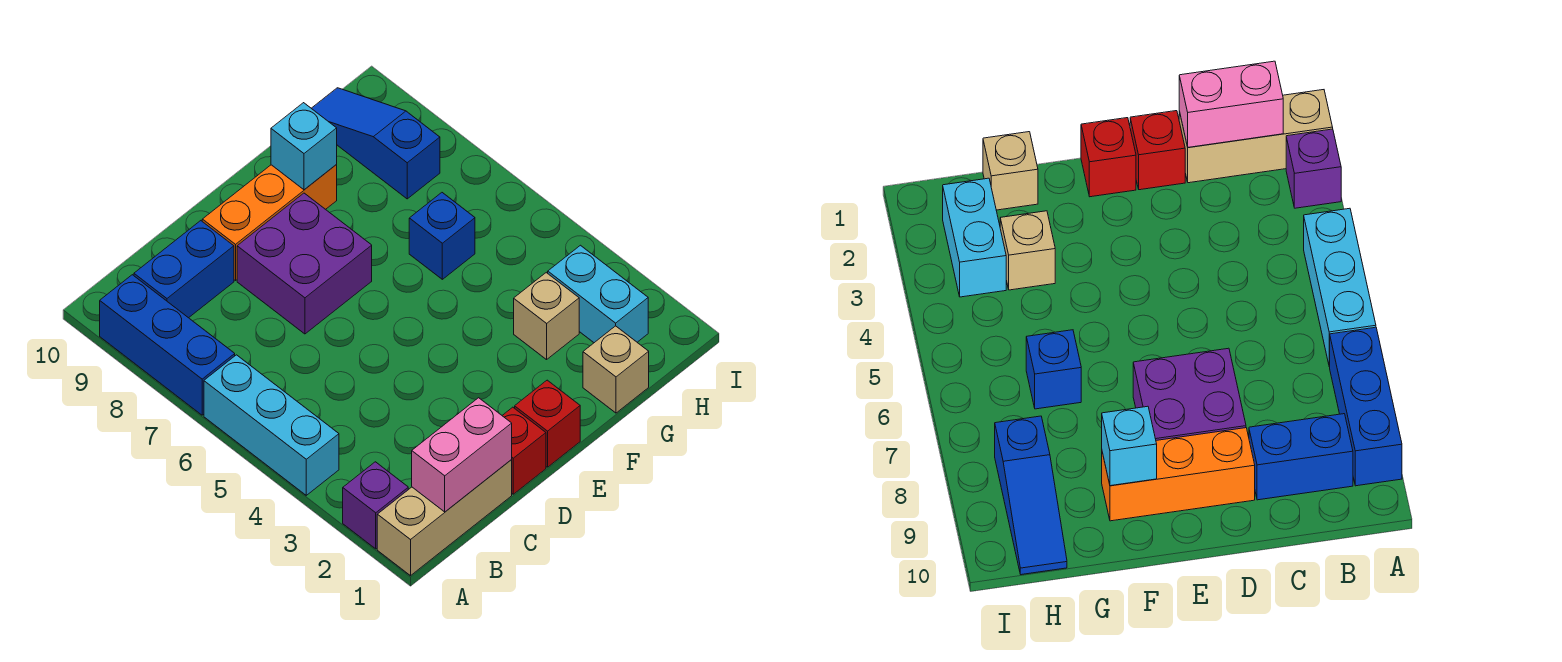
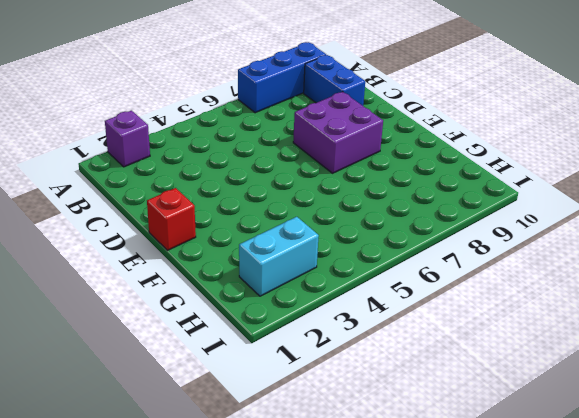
none -> tan brick A1:C1 level 1
none -> cyan brick A4:A6 level 1
none -> red brick D1 level 1

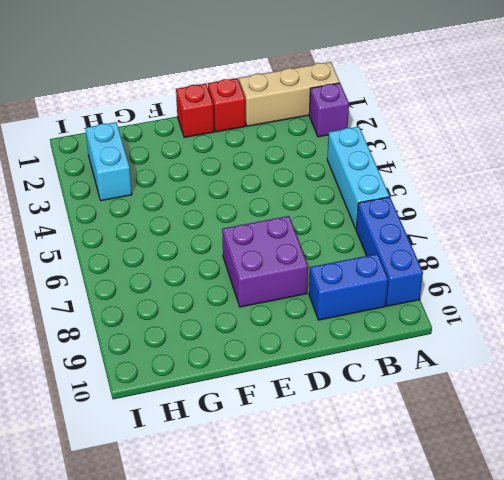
none -> orange brick D9:F9 level 1
none -> tan brick G1 level 1
none -> tan brick G3 level 1

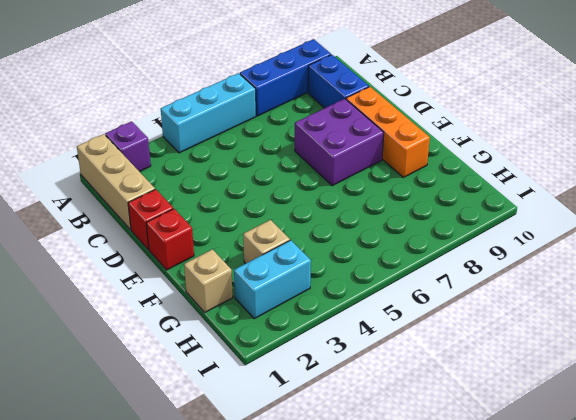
none -> blue brick G6 level 1
none -> blue slope H8:H10 level 1 top 8
none -> pink brick B1:C1 level 2

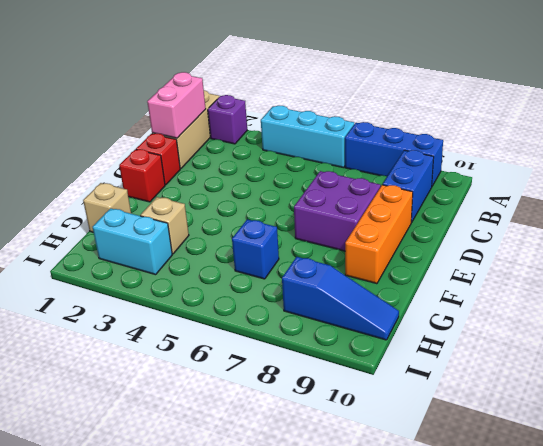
none -> cyan brick F9 level 2

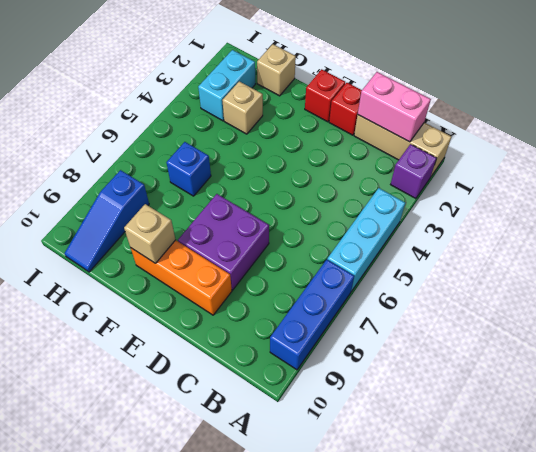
tan brick F9 level 2 -> cyan brick F9 level 2
none -> blue brick B9:C9 level 1

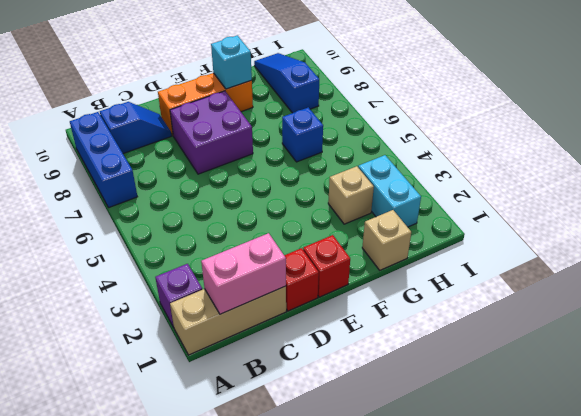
blue slope B9:C9 level 1 top B -> blue brick B9:C9 level 1
none -> cyan brick A4:A6 level 1

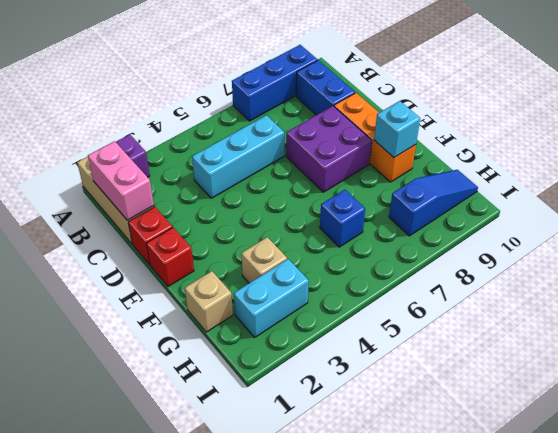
cyan brick C4:C6 level 1 -> cyan brick A4:A6 level 1

